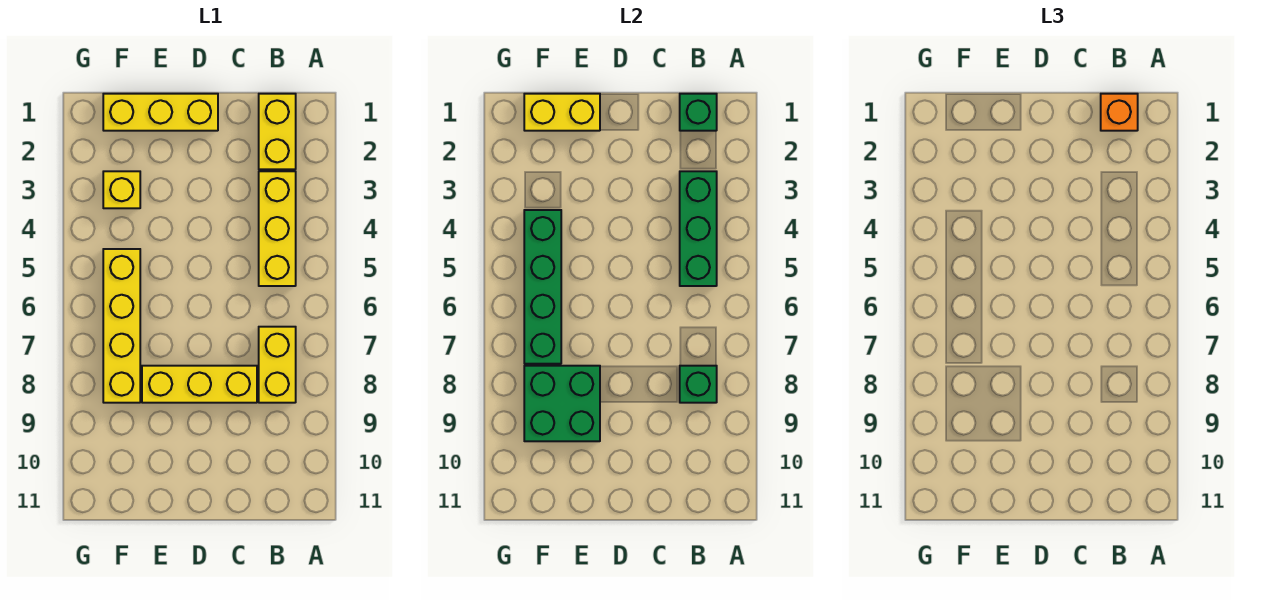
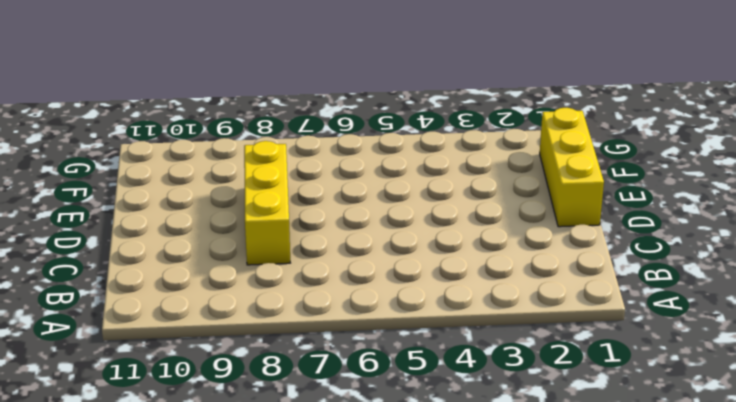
none -> yellow brick B1:B2 level 1
none -> yellow brick B3:B5 level 1
none -> yellow brick B7:B8 level 1

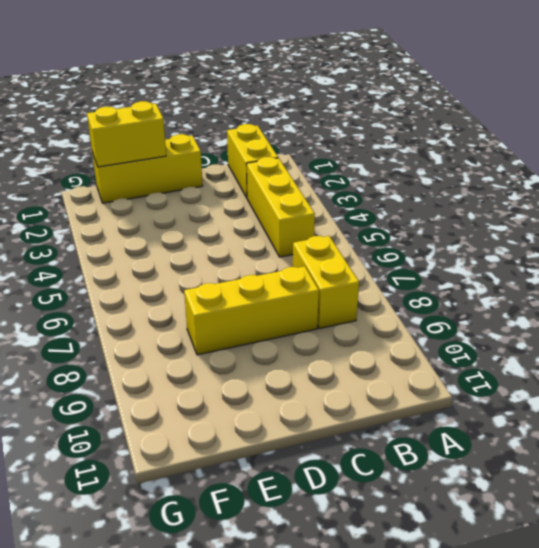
none -> yellow brick F3 level 1
none -> yellow brick F5:F8 level 1
none -> green brick B1 level 2

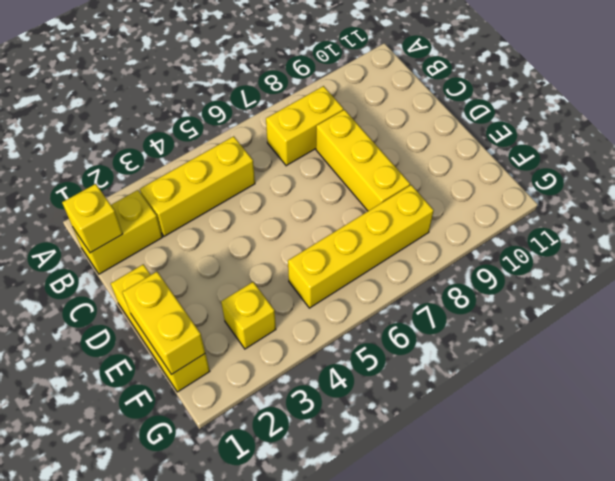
yellow brick B1 level 2 -> green brick B1 level 2
none -> green brick B3:B5 level 2
none -> green brick B8 level 2
none -> green brick E8:F9 level 2

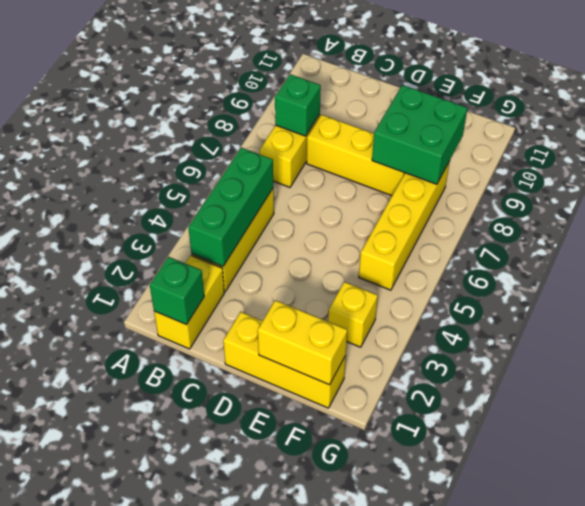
none -> green brick F4:F7 level 2
none -> orange brick B1 level 3

